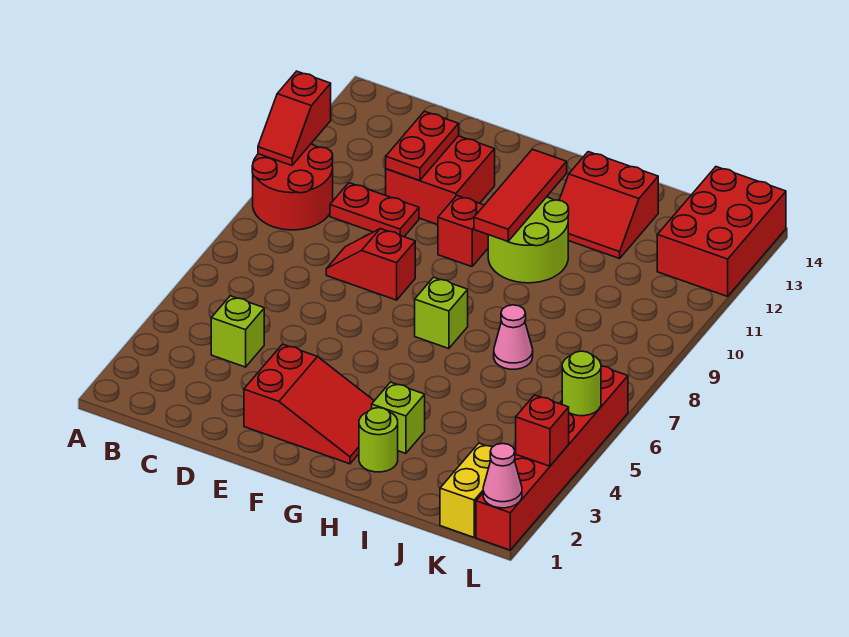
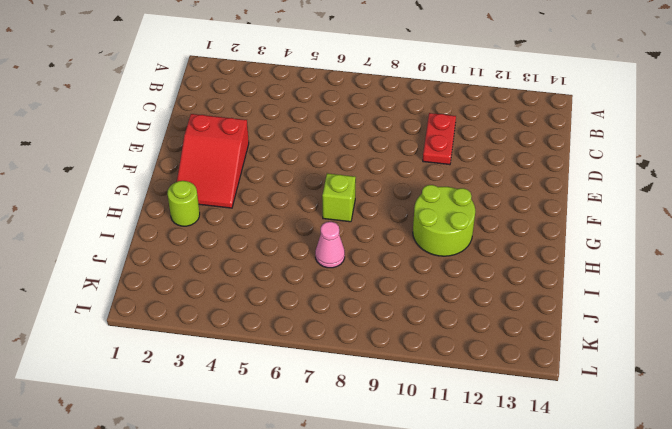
none -> red round brick A9:B10 level 1
none -> lime brick C4 level 1
none -> red slope D8:E8 level 1 top E

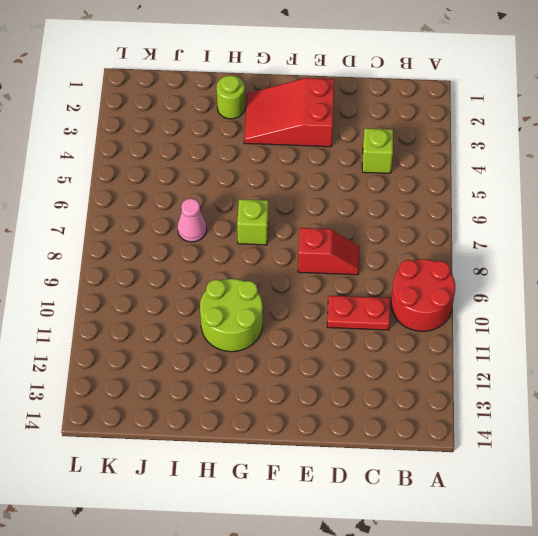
none -> red brick D11:E12 level 1
none -> red brick F10 level 1
none -> lime brick H3 level 1

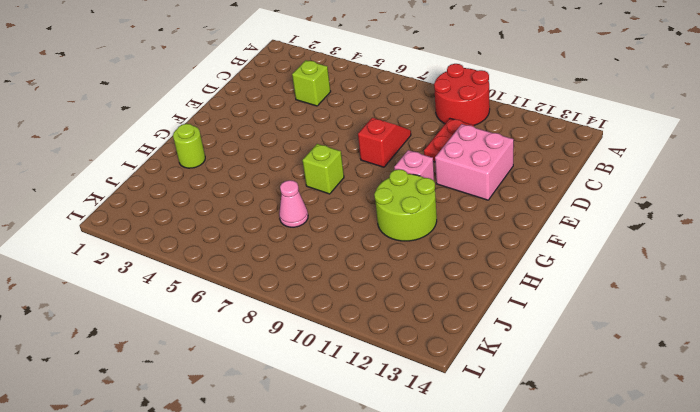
pink brick D11:E12 level 1 -> red brick D11:E12 level 1
pink brick F10 level 1 -> red brick F10 level 1
none -> red slope E2:G3 level 1 top E
none -> lime brick H3 level 1
none -> red slope H12:I13 level 1 top 13

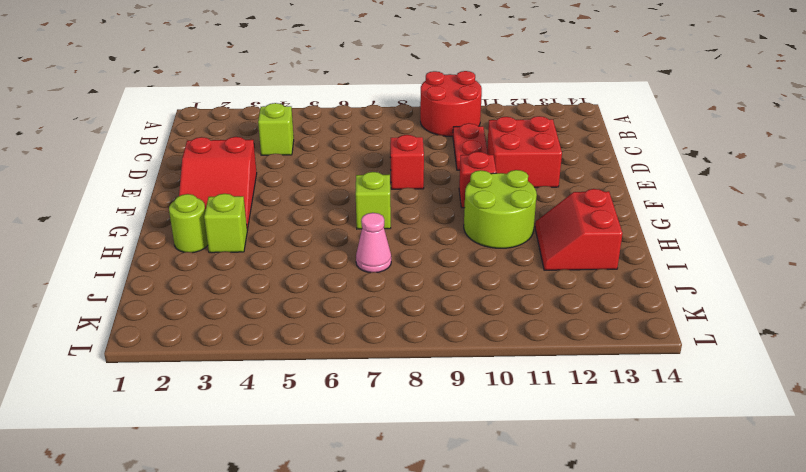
none -> yellow brick K1:K2 level 1
none -> red brick K12:L14 level 1
none -> red brick L1:L6 level 1

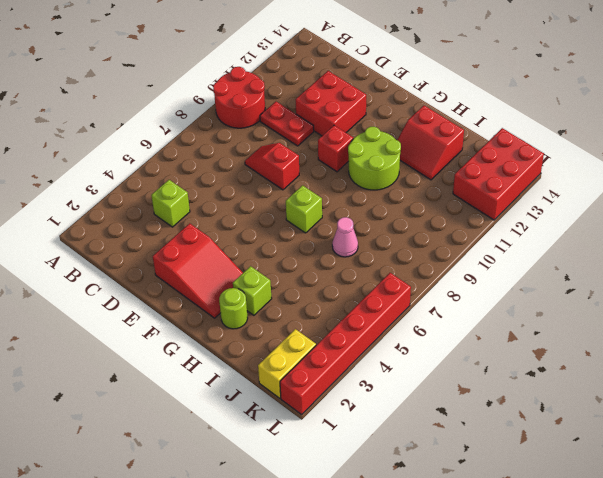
none -> red slope A10:A11 level 2 top 11
none -> red plate D11:D12 level 2
none -> red tile G10:G12 level 2

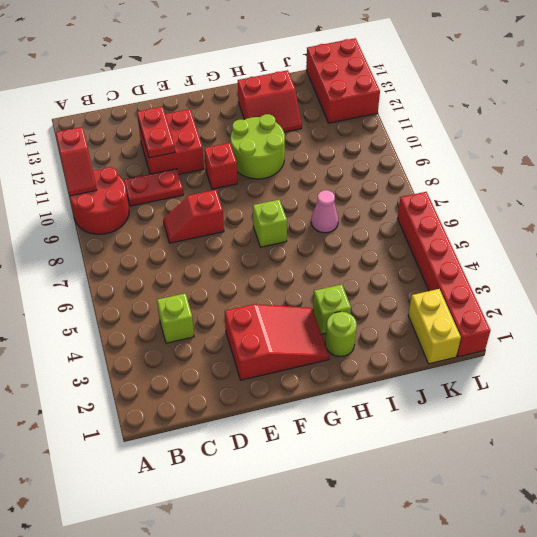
none -> red tile G10:G12 level 2
none -> pink cone L1 level 2
none -> red brick L3 level 2

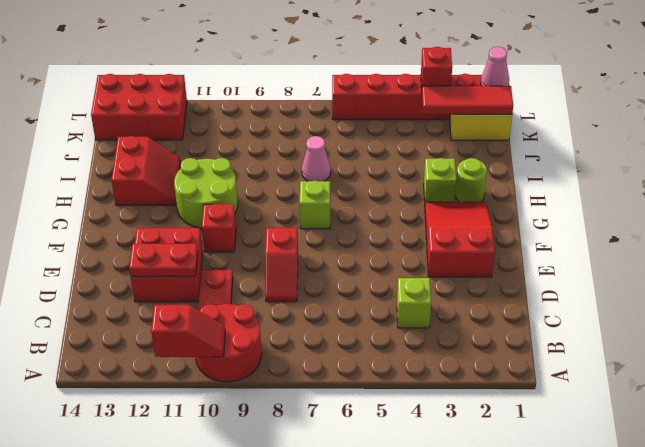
red tile K1:K3 level 2 -> red tile G10:G12 level 2
none -> lime round brick L5 level 2

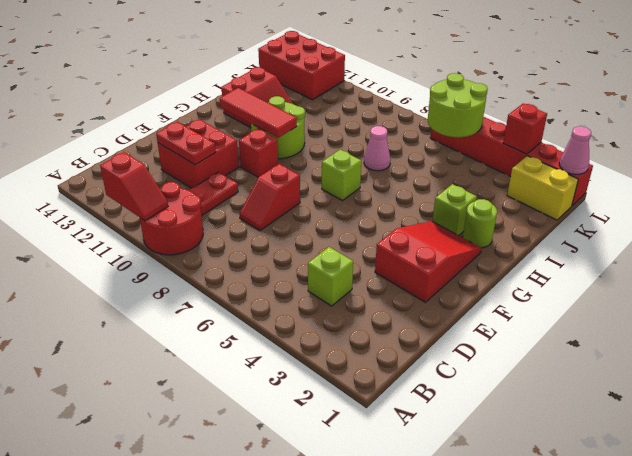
lime round brick K5:L6 level 2 -> lime round brick L5 level 2

